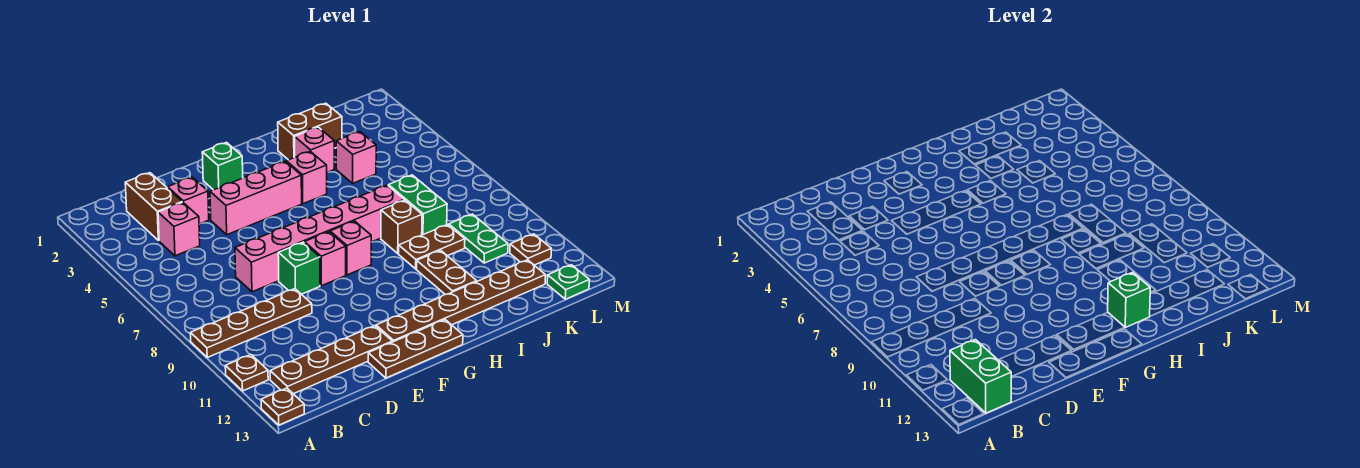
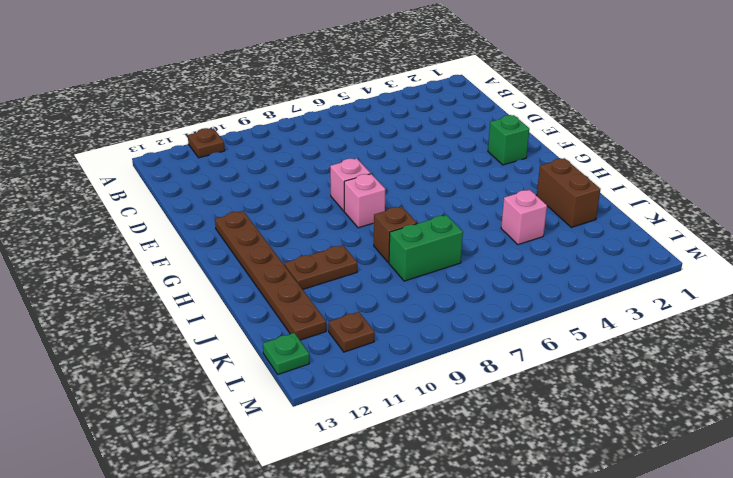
none -> brown plate A9:D9 level 1
none -> brown plate A13 level 1
none -> brown plate B12:E12 level 1

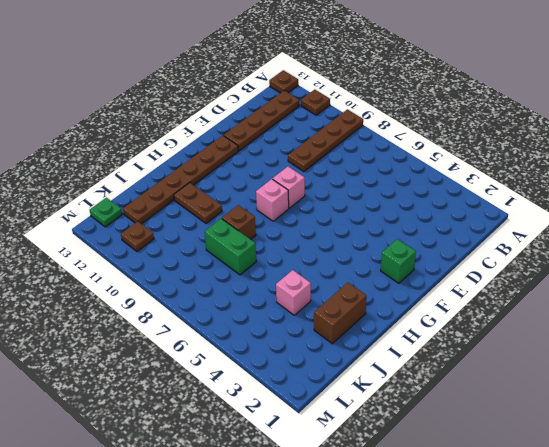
none -> brown brick C2:C3 level 1
none -> pink brick C4 level 1
none -> pink brick D3 level 1

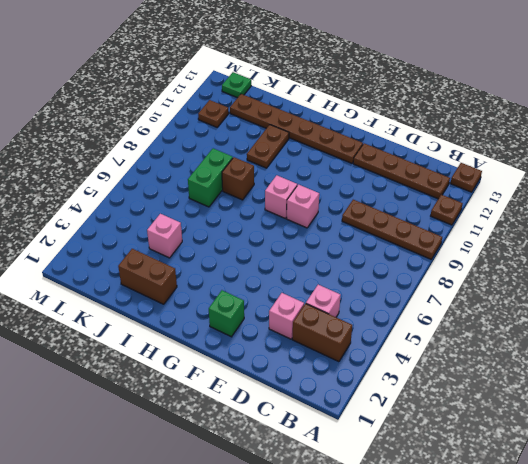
brown brick B3:C3 level 1 -> brown brick C2:C3 level 1
none -> pink brick D7:I7 level 1
none -> pink brick E4:G4 level 1
none -> green brick E8 level 1

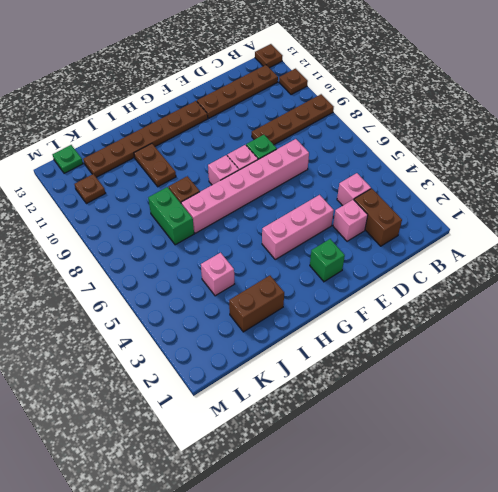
none -> brown plate E13:G13 level 1
none -> pink brick H4 level 1
none -> pink brick I3 level 1

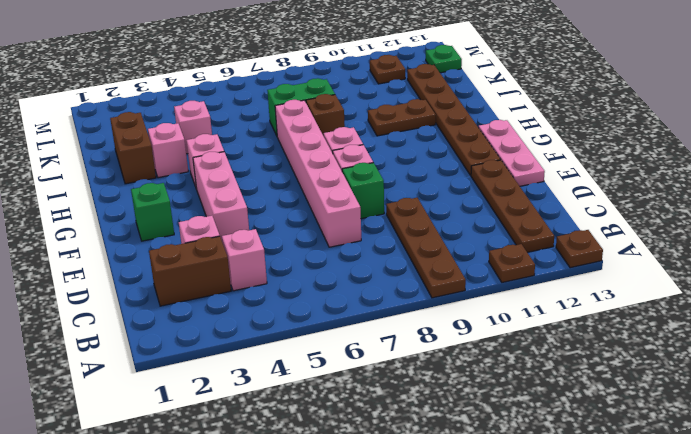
pink plate E13:G13 level 1 -> brown plate E13:G13 level 1
none -> brown plate I9:J9 level 1
none -> green plate K9:K10 level 1
none -> green brick B12:B13 level 2

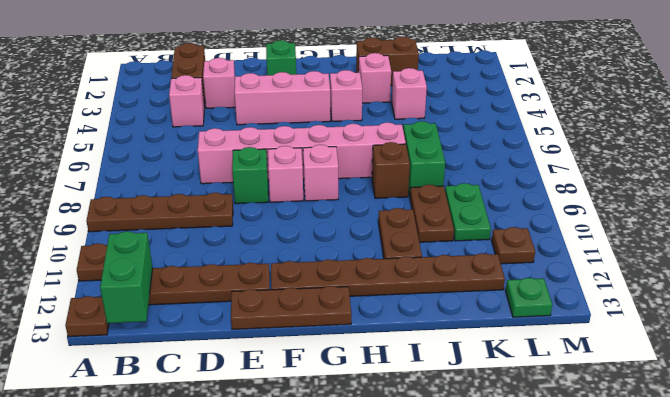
brown plate J9:J10 level 1 -> brown plate I9:J9 level 1
none -> green brick H12 level 2

